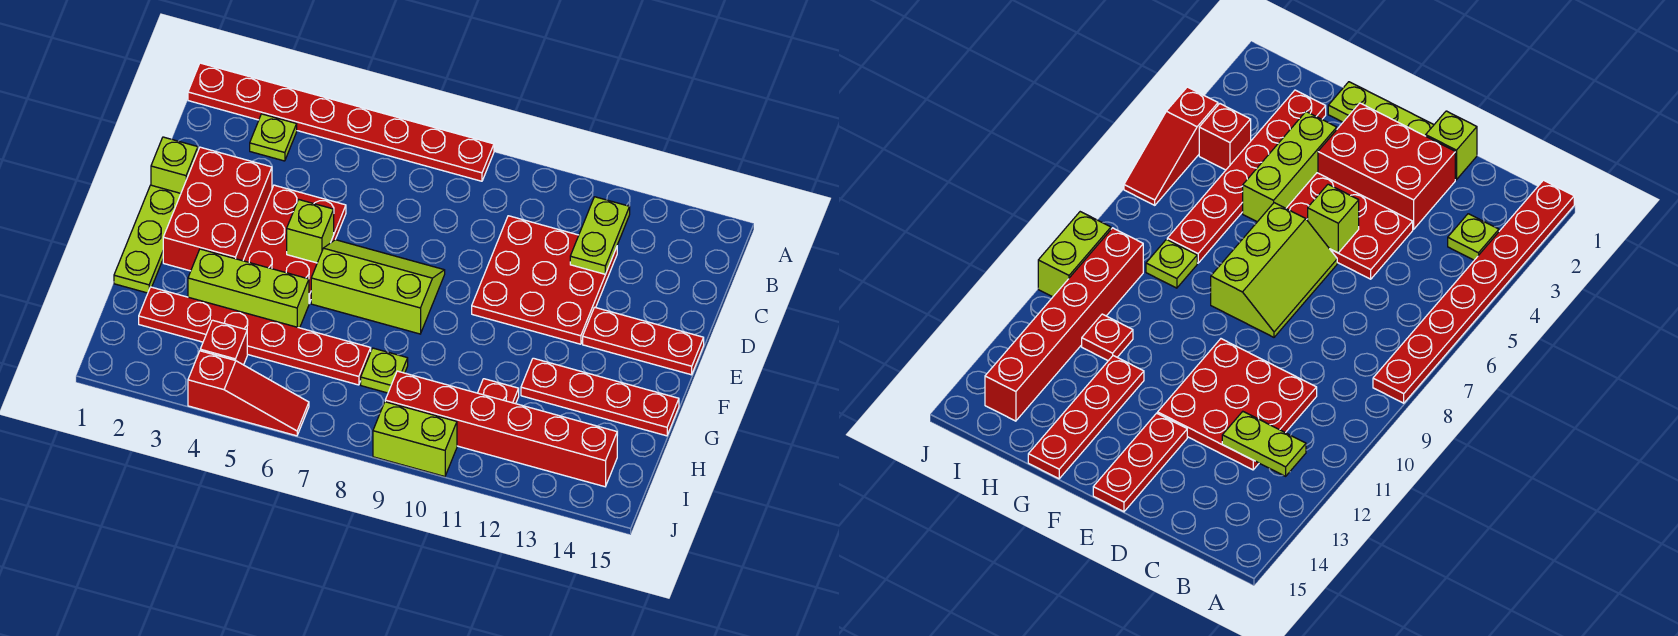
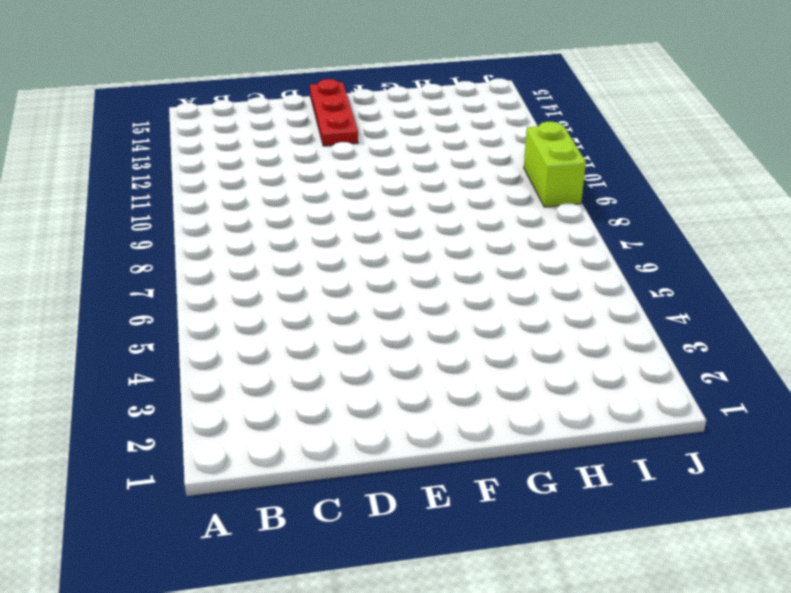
none -> red plate A1:A8 level 1
none -> lime plate B3 level 1
none -> red plate C10:E12 level 1

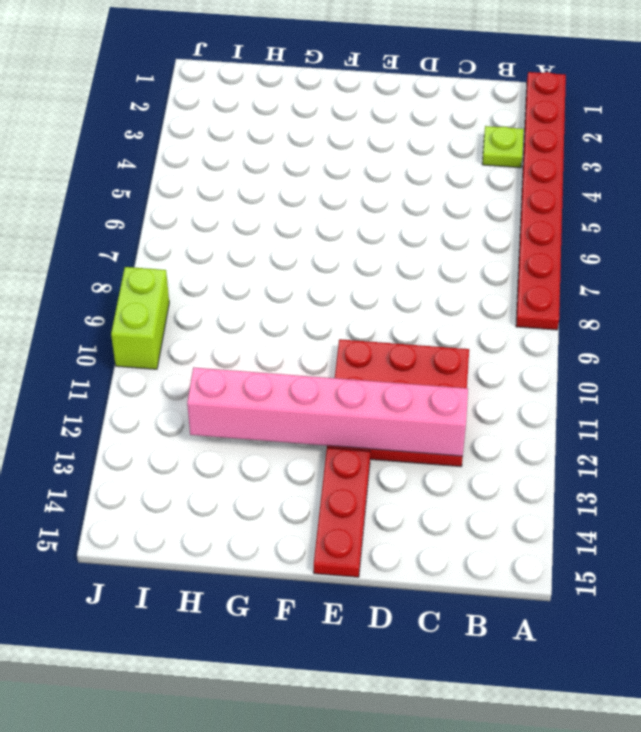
pink brick C12:H12 level 2 -> lime plate B12:C12 level 2
none -> lime brick D1 level 1
none -> red brick D2:F3 level 1
none -> red plate D4:F5 level 1

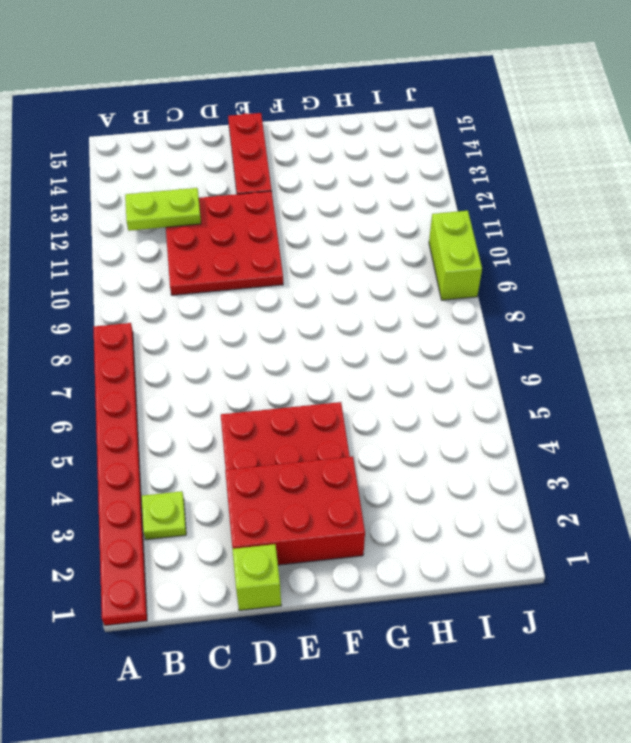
none -> lime plate E1:G1 level 1
none -> lime slope E6:F8 level 1 top F
none -> lime brick G3:G5 level 1

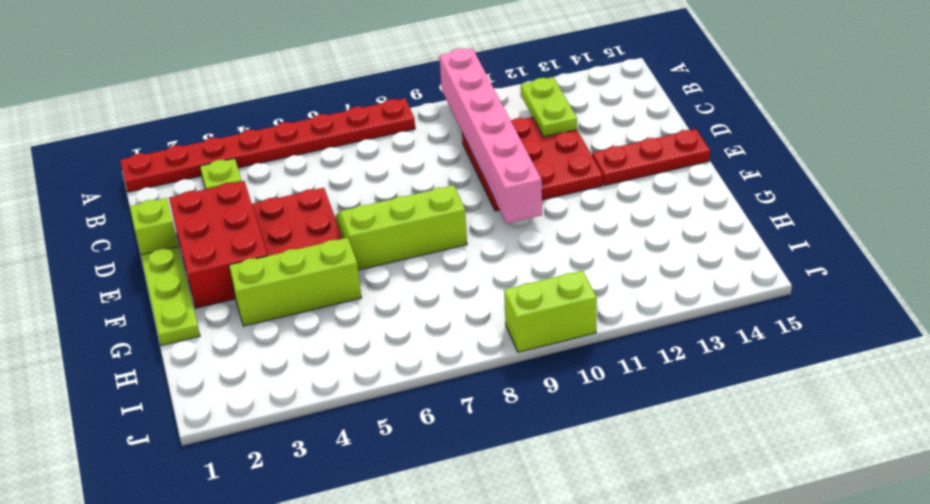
pink brick A10:F10 level 2 -> none
none -> red plate G12:G15 level 1
none -> red plate H2:H7 level 1
none -> lime plate H8 level 1

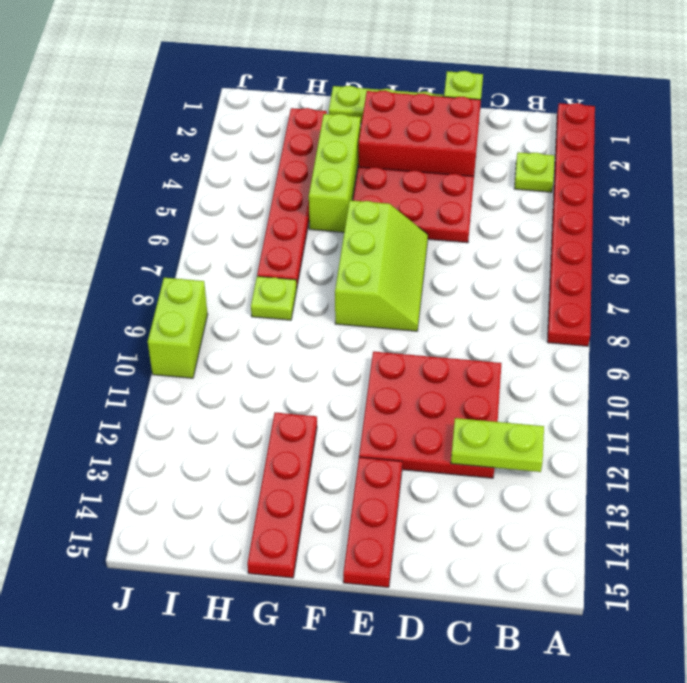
none -> red plate H11 level 1
none -> red brick I4 level 1
none -> red brick I9:I14 level 1

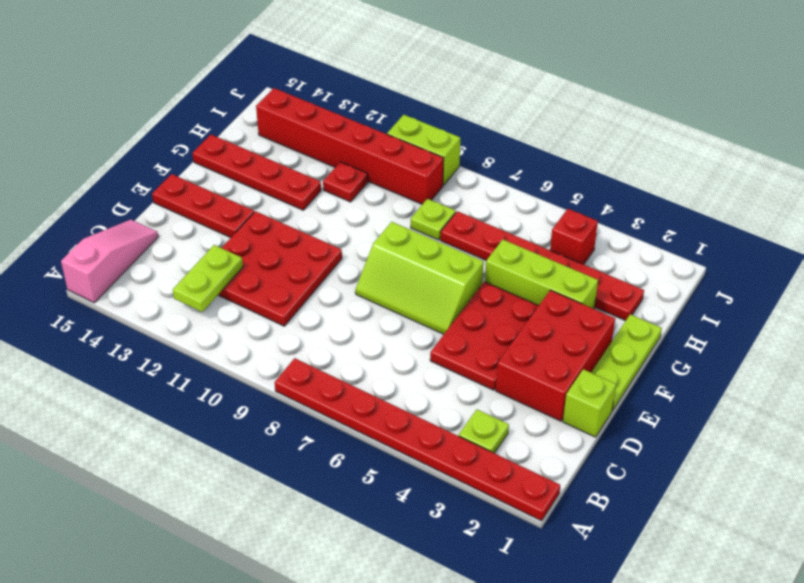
pink slope A15:C15 level 1 top A -> none
none -> red slope J4:J6 level 1 top 4
none -> lime brick E5 level 2

